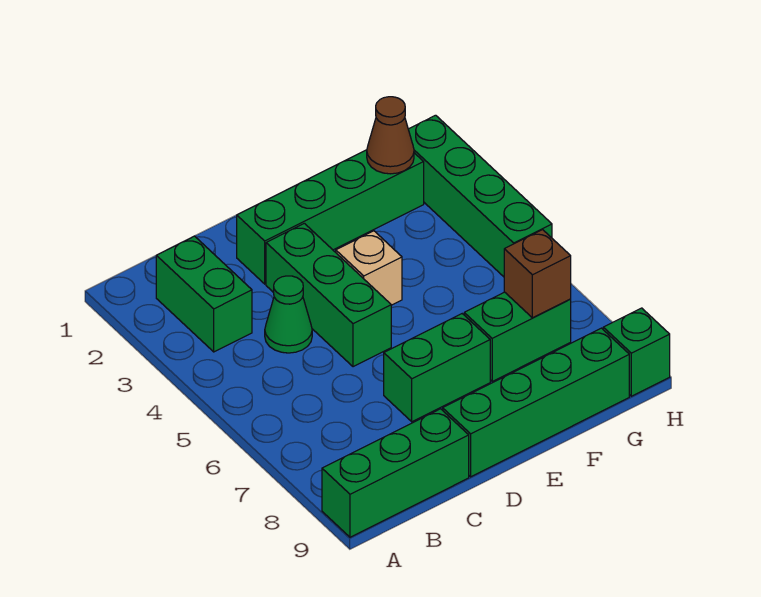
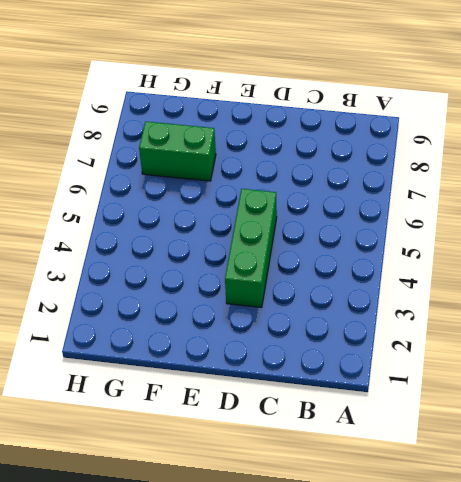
none -> green brick A9:C9 level 1
none -> green brick B2:B3 level 1
none -> green cone C4 level 1

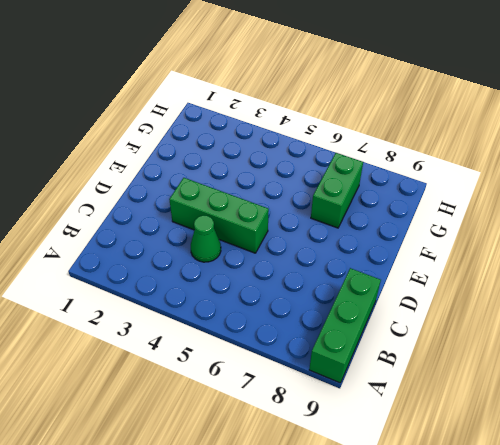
none -> green brick B2:B3 level 1
none -> green brick D2:G2 level 1
none -> green brick D7:E7 level 1

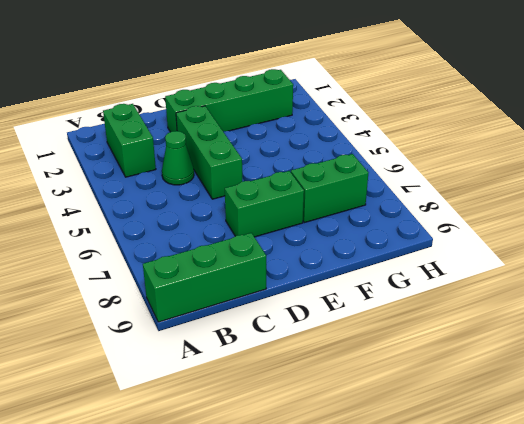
none -> green brick D9:G9 level 1
none -> tan brick E4 level 1
none -> green brick H2:H5 level 1

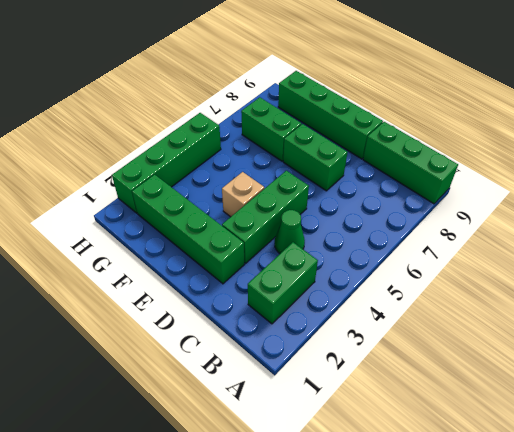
none -> green brick H9 level 1
none -> brown cone G2 level 2
none -> brown brick G7 level 2

